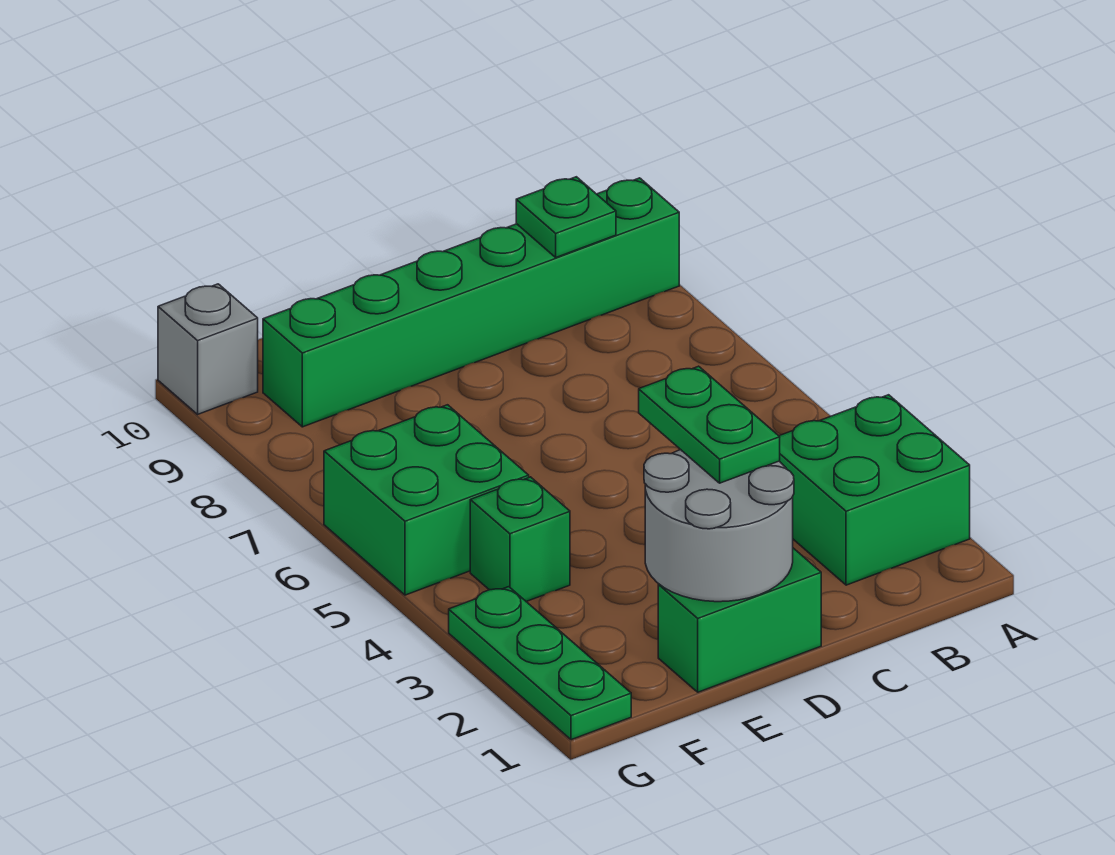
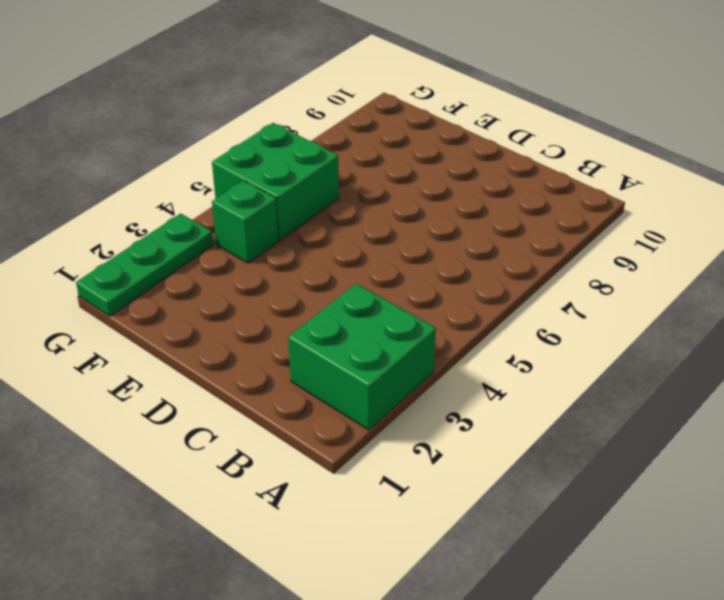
none -> green brick A9:F9 level 1
none -> green brick D1:E1 level 1

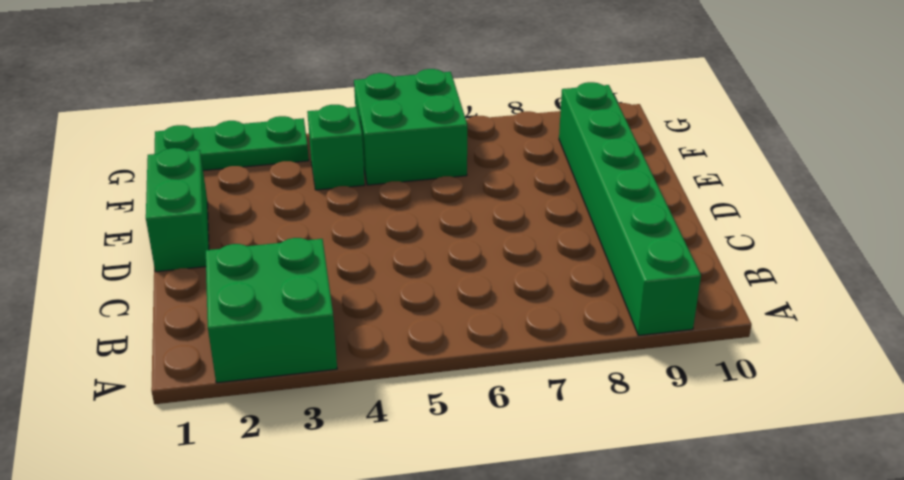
none -> grey brick G10 level 1
none -> green plate B9 level 2

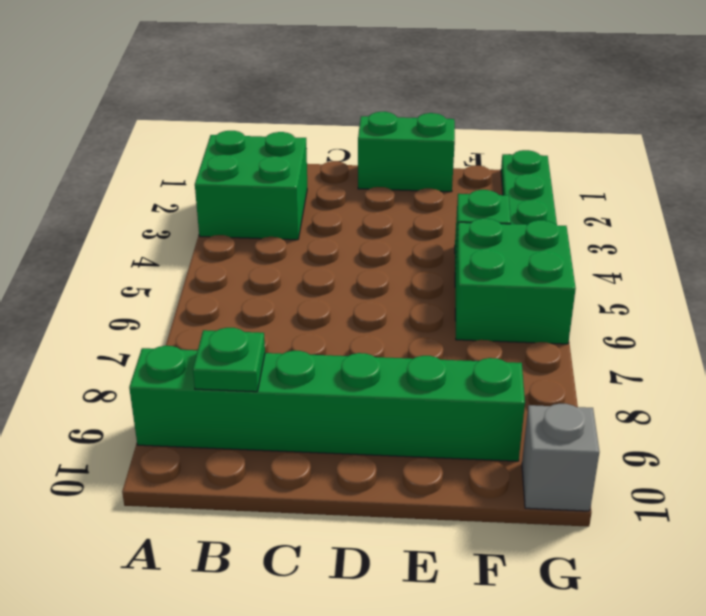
none -> grey round brick D1:E2 level 2
none -> green plate D2:D3 level 3

